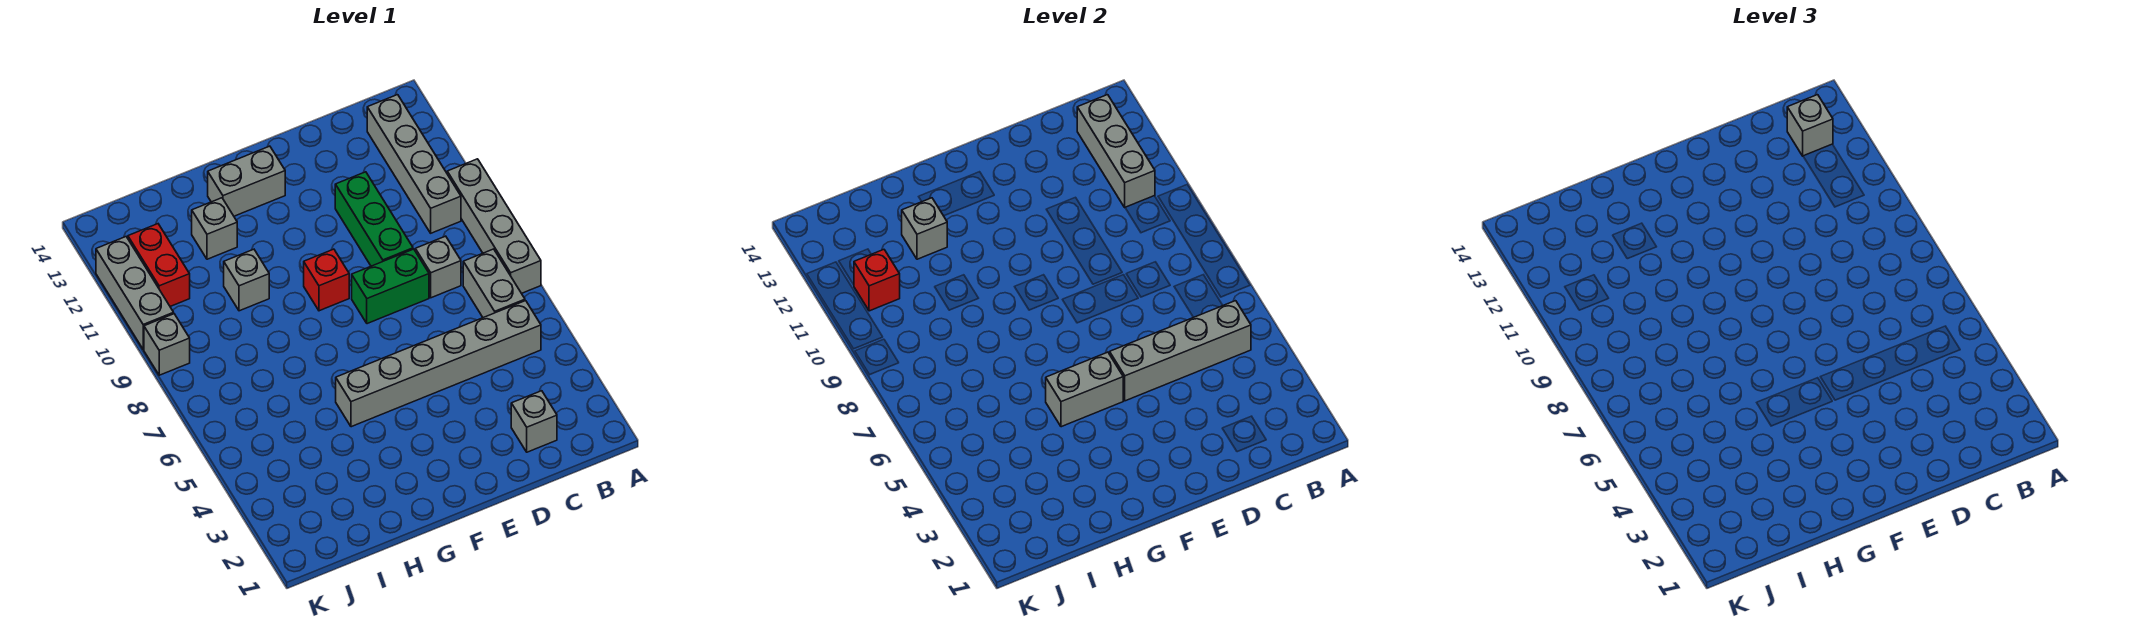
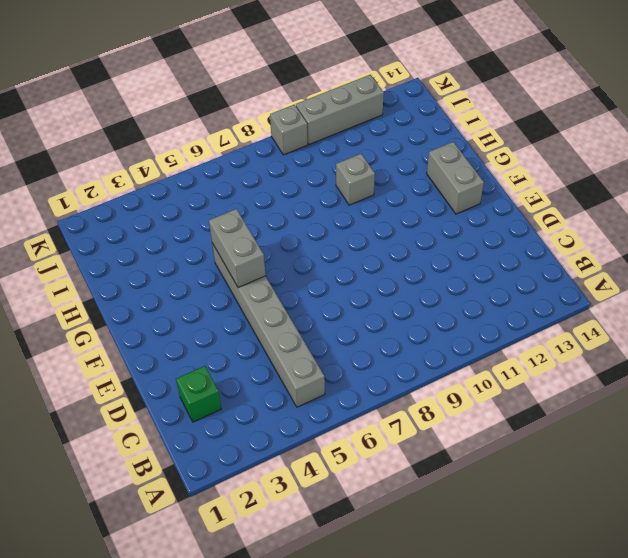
green brick C2 level 1 -> grey brick C2 level 1
none -> grey brick A7:A10 level 1
none -> grey brick B6:B7 level 1
none -> grey brick B10:B13 level 1

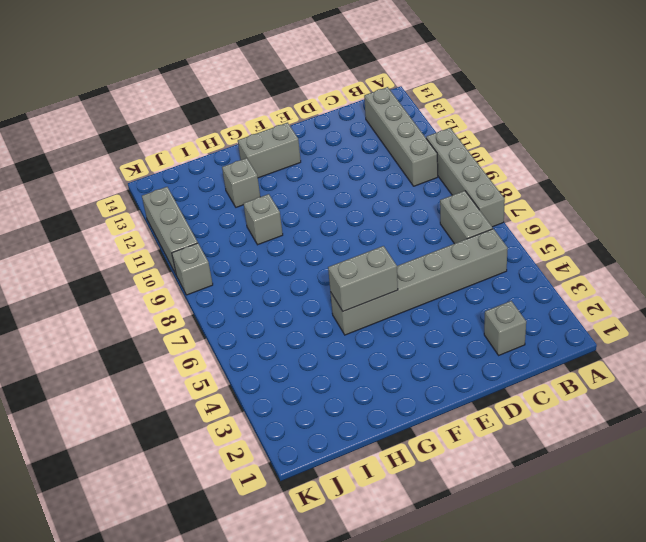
none -> grey brick C8 level 1
none -> green brick D8:E8 level 1
none -> green brick D9:D11 level 1

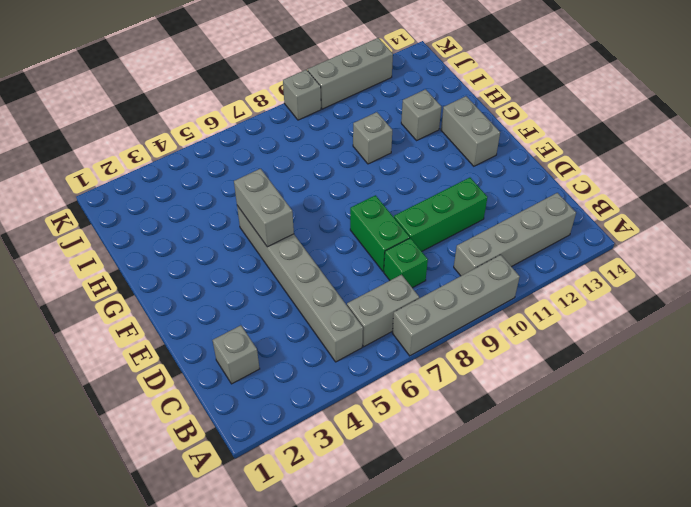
green brick C8 level 1 -> grey brick C8 level 1
none -> red brick F9 level 1
none -> red brick J11:J12 level 1
none -> grey brick B5:E5 level 2

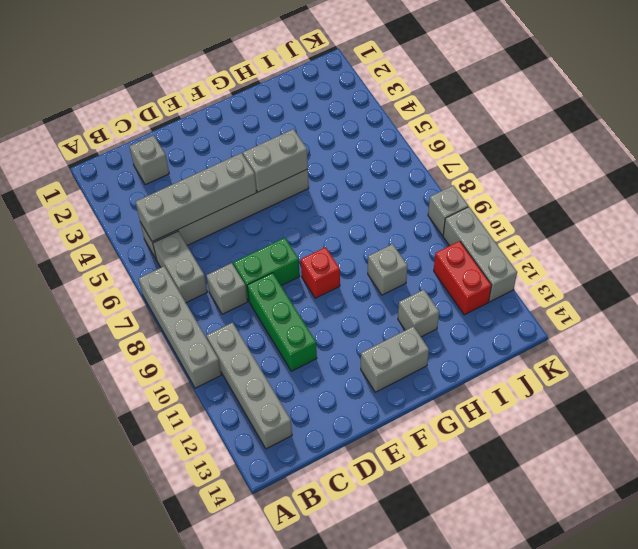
none -> grey brick B11:B13 level 2
none -> grey brick H12 level 2
none -> red brick J11 level 2

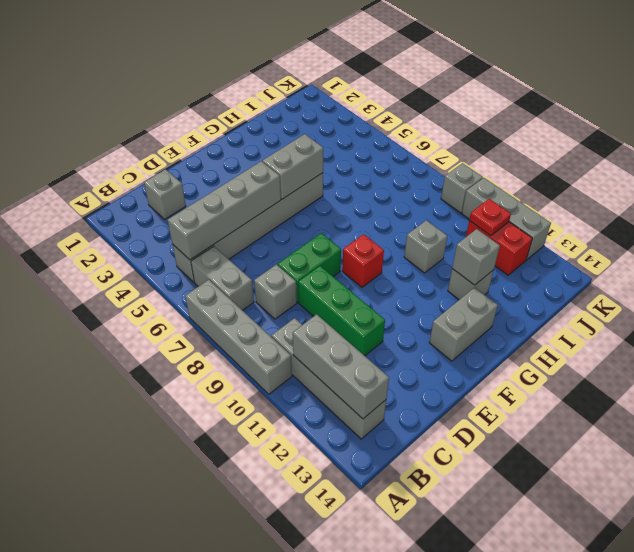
red plate J11 level 2 -> red brick J11 level 2
none -> grey brick B13 level 3

